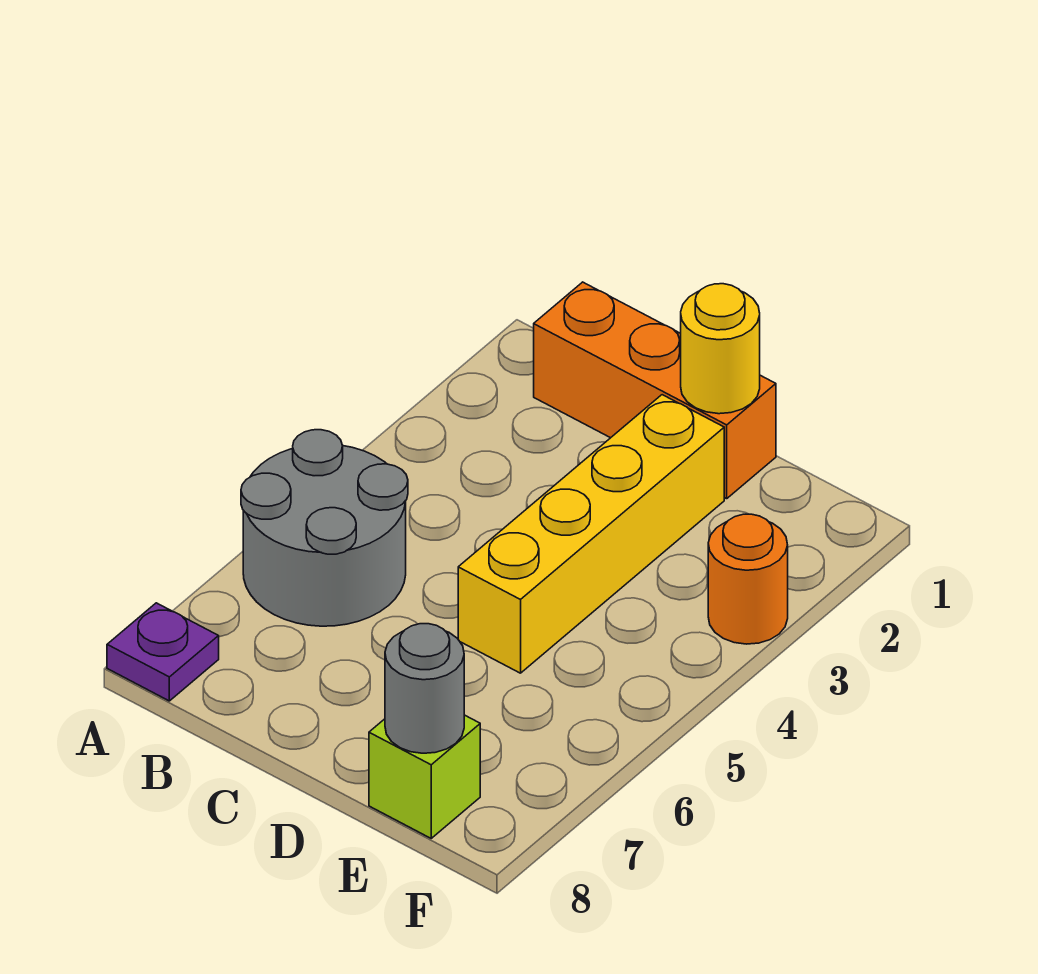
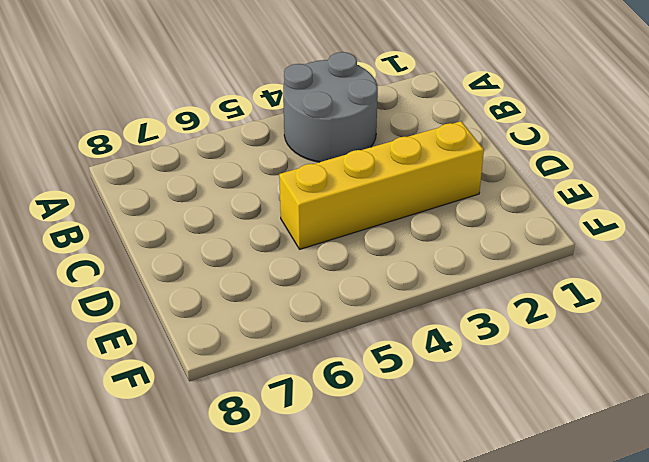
grey round brick A3:B4 level 1 -> grey round brick A5:B6 level 1
none -> purple plate A8 level 1
none -> orange brick B1:D1 level 1

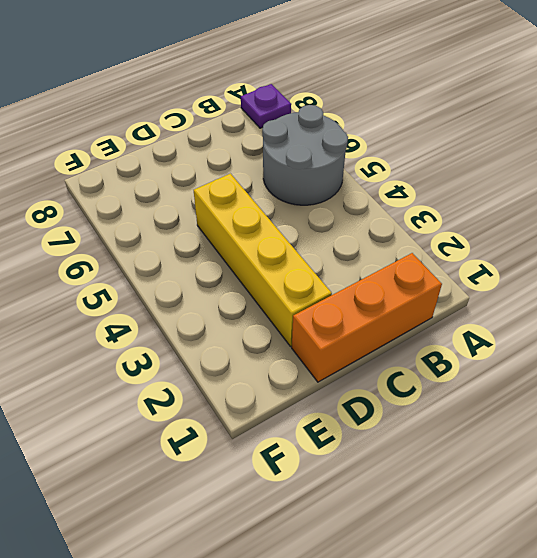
none -> lime brick E8 level 1
none -> orange round brick F3 level 1

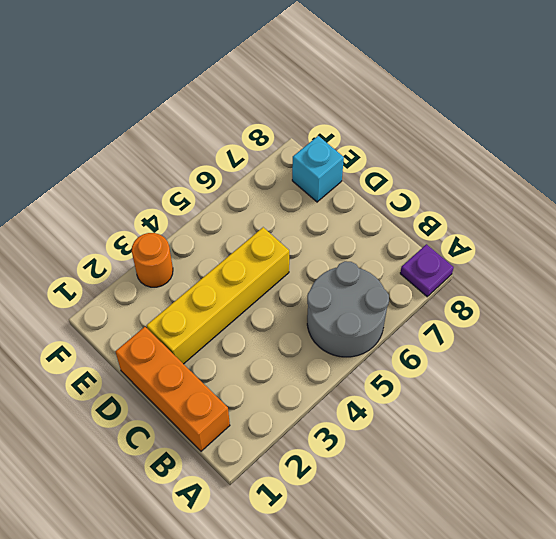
cyan brick E8 level 1 -> lime brick E8 level 1
none -> yellow round brick D1 level 2
none -> grey round brick E8 level 2

